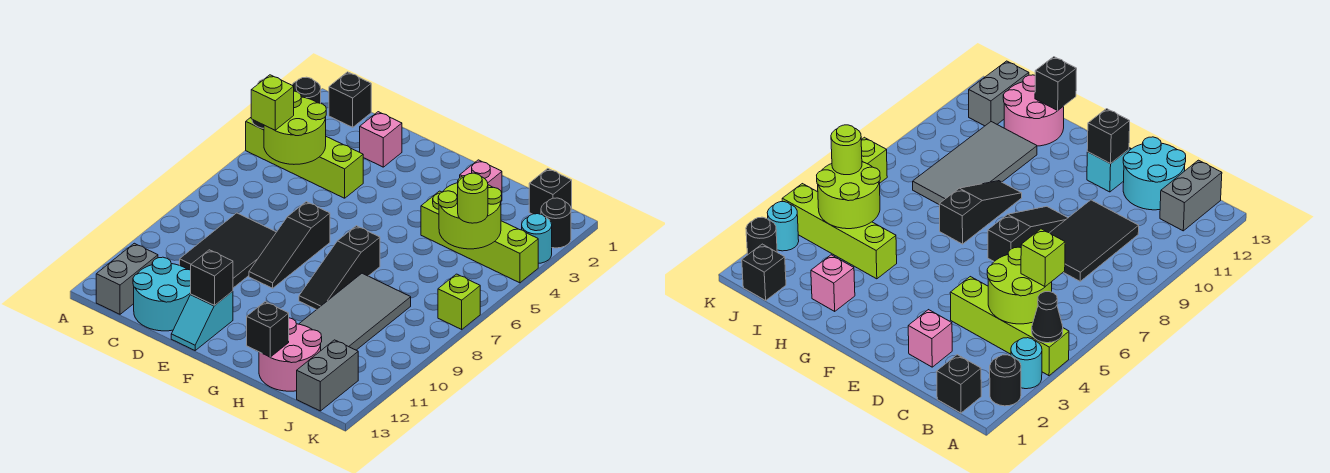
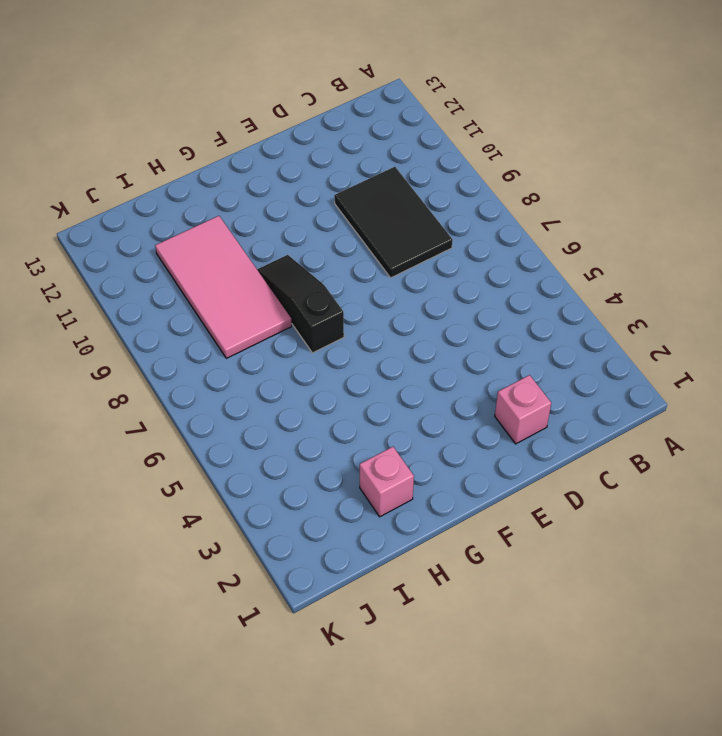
pink tile H8:I11 level 1 -> grey tile H8:I11 level 1
none -> black round brick A2 level 1
none -> cyan round brick A3 level 1
none -> lime brick A4:D4 level 1

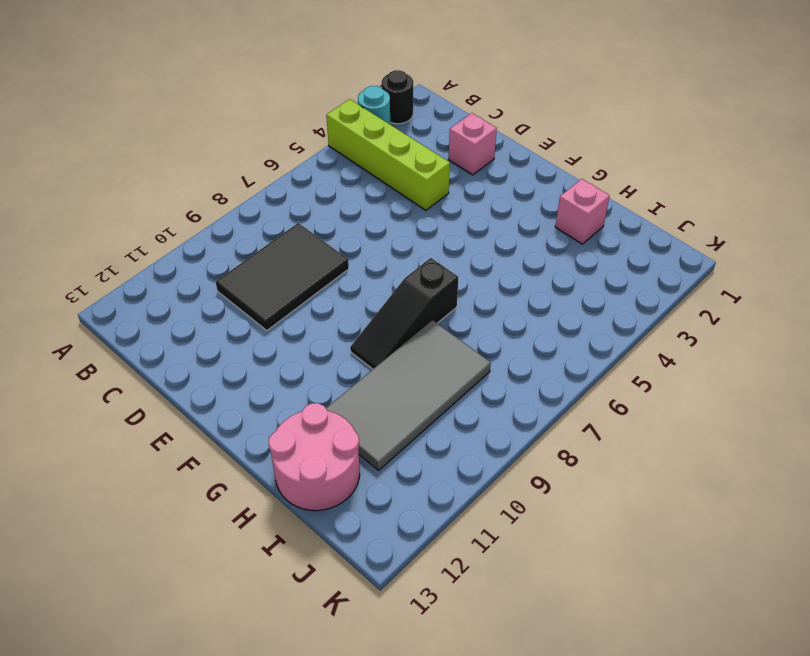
none -> black brick B1 level 1
none -> grey brick B12:B13 level 1
none -> cyan round brick C12:D13 level 1

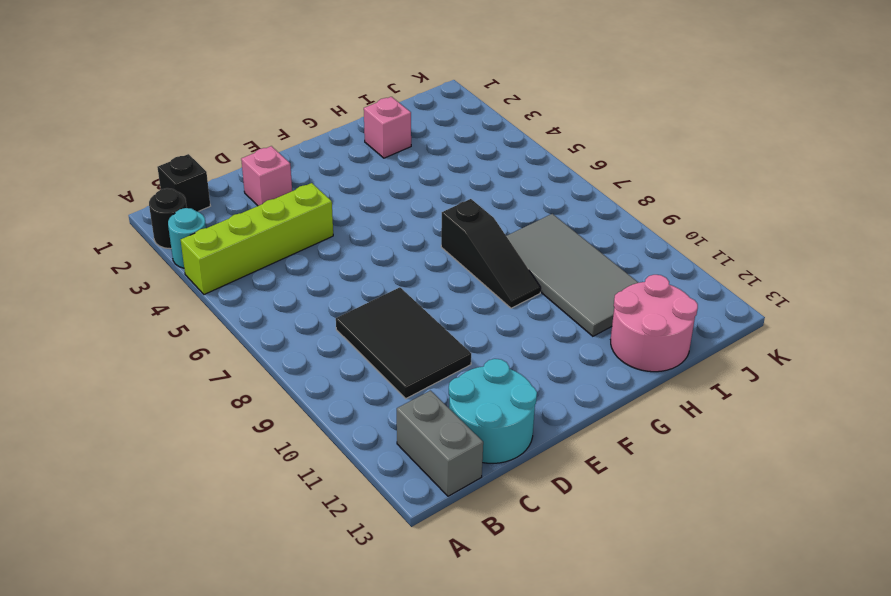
none -> black slope E7:E9 level 1 top 7
none -> cyan slope E12:E13 level 1 top 12
none -> lime brick H4:K4 level 1

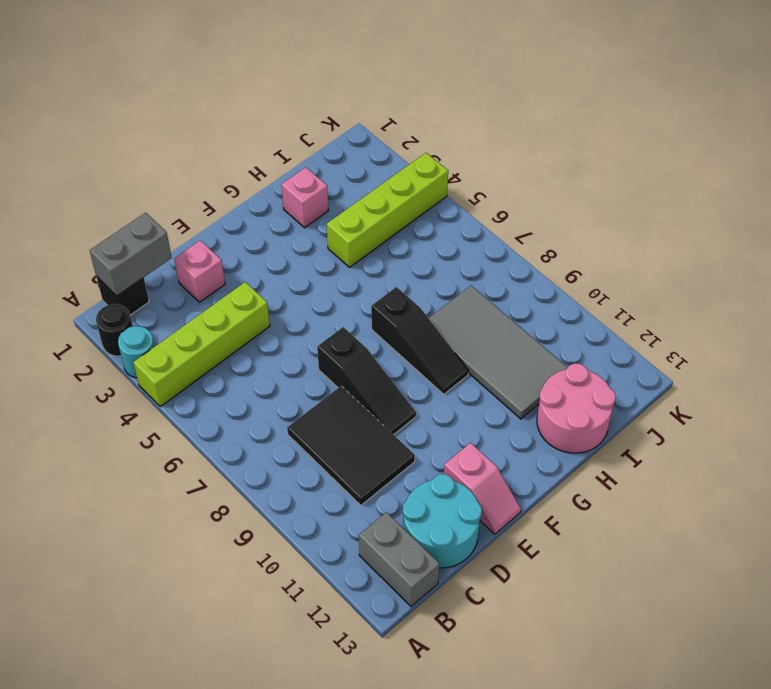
grey brick B1:C1 level 2 -> grey brick J12:J13 level 1
pink slope E12:E13 level 1 top 12 -> cyan slope E12:E13 level 1 top 12
none -> black brick J1 level 1
none -> black round brick K2 level 1
none -> cyan round brick K3 level 1

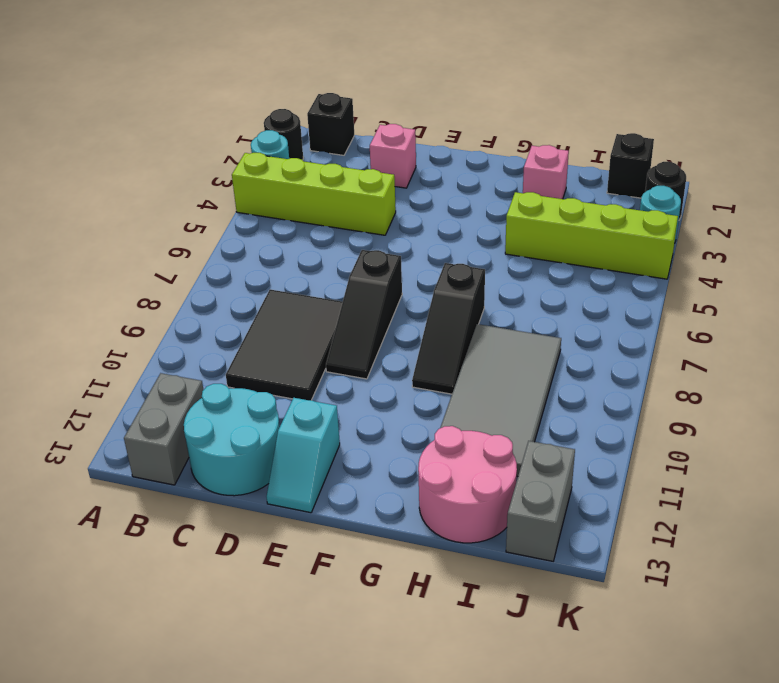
none -> lime brick K7 level 1
none -> black cone A4 level 2
none -> lime round brick B4:C5 level 2

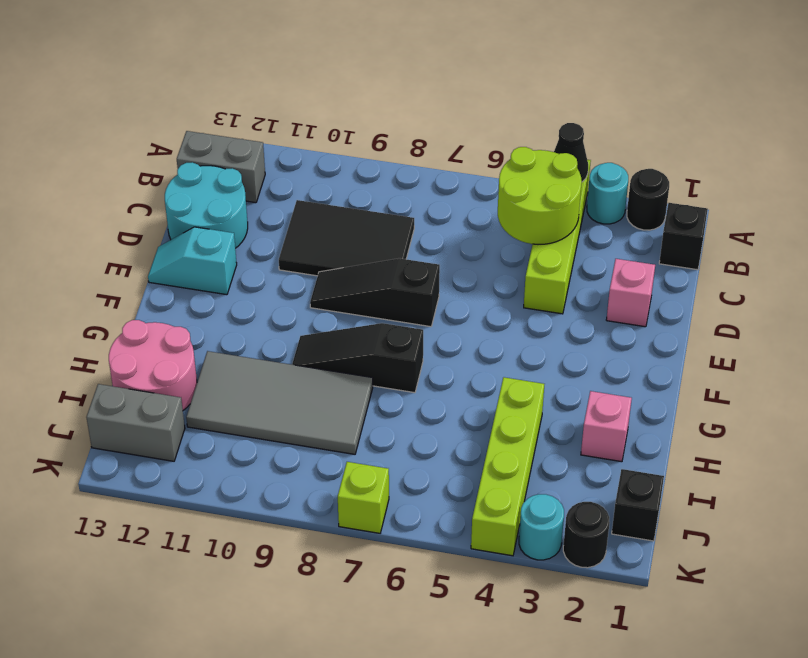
none -> black brick E12 level 2
none -> black brick H13 level 2
none -> lime round brick I4:J5 level 2

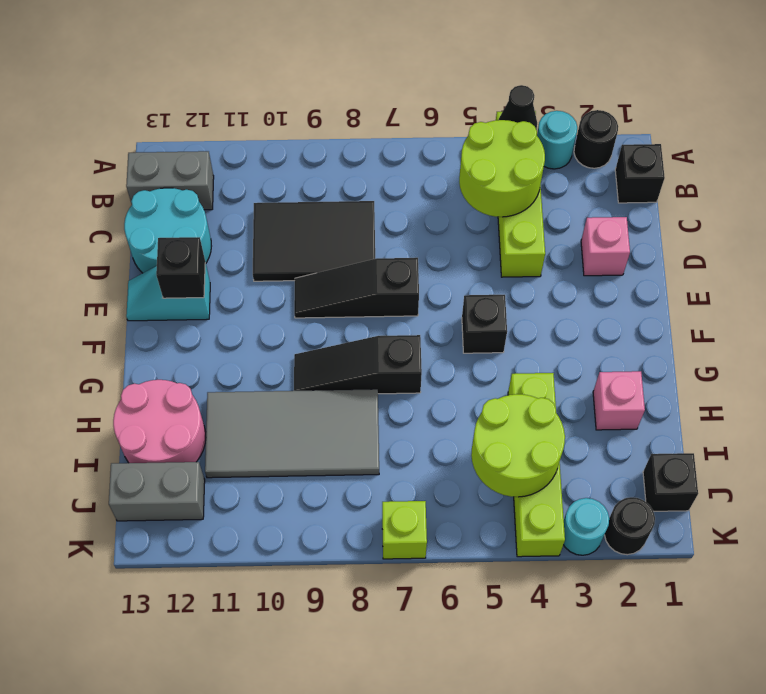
black brick F5 level 1 -> black brick H13 level 2
none -> lime brick B5 level 3
none -> lime round brick J5 level 3

